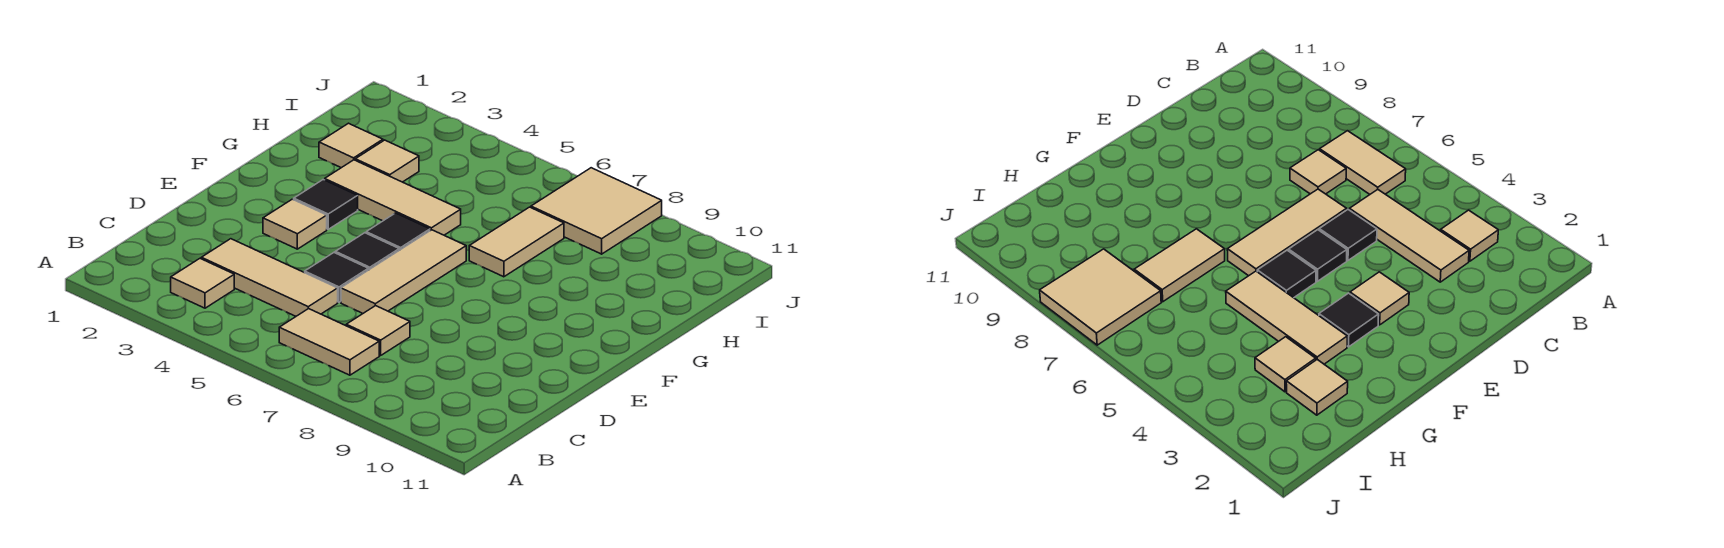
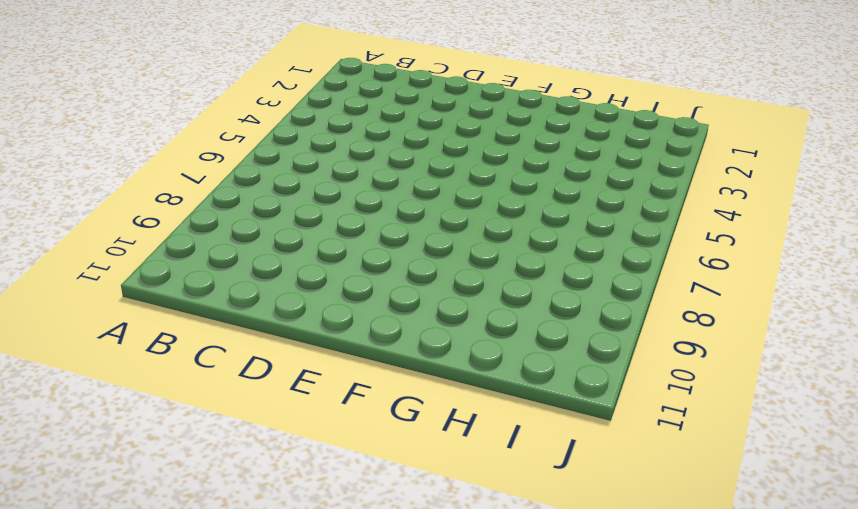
none -> tan tile B3 level 1
none -> tan tile B6:B7 level 1
none -> tan tile C3:C5 level 1

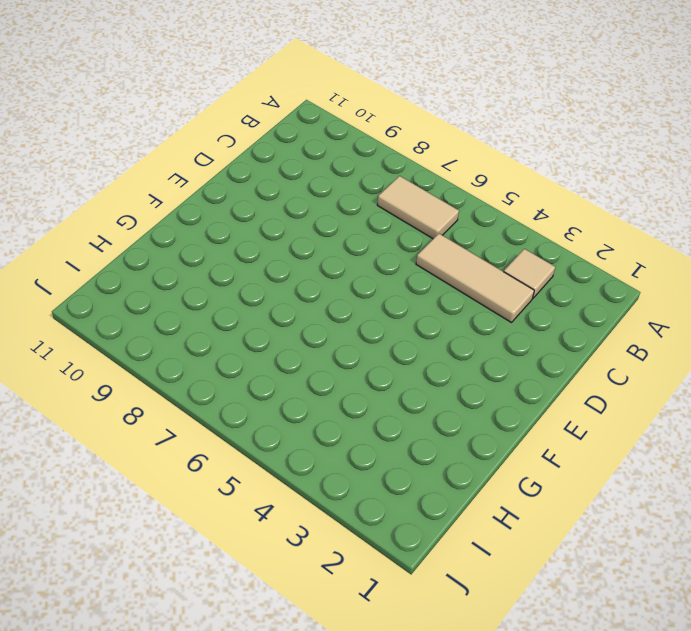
none -> tan tile C7 level 1
none -> black tile D5 level 1
none -> tan tile D6:F6 level 1

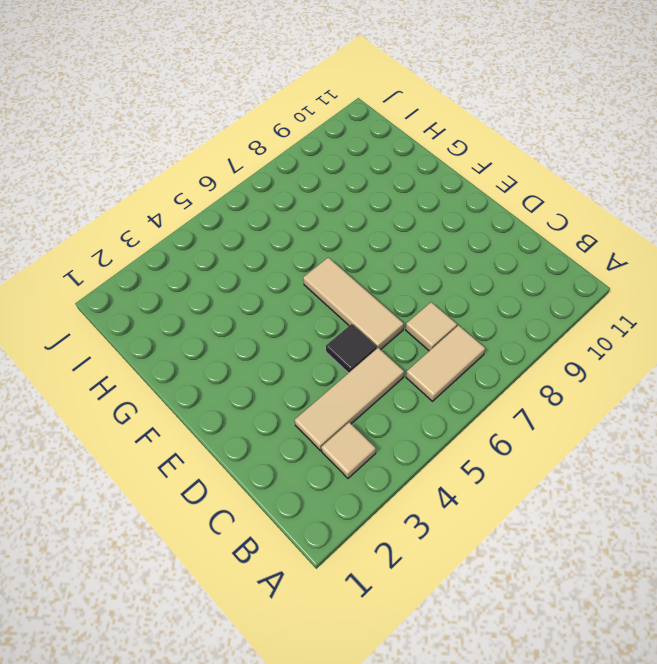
none -> tan tile E3 level 1
none -> black tile E5 level 1
none -> black tile F3 level 1

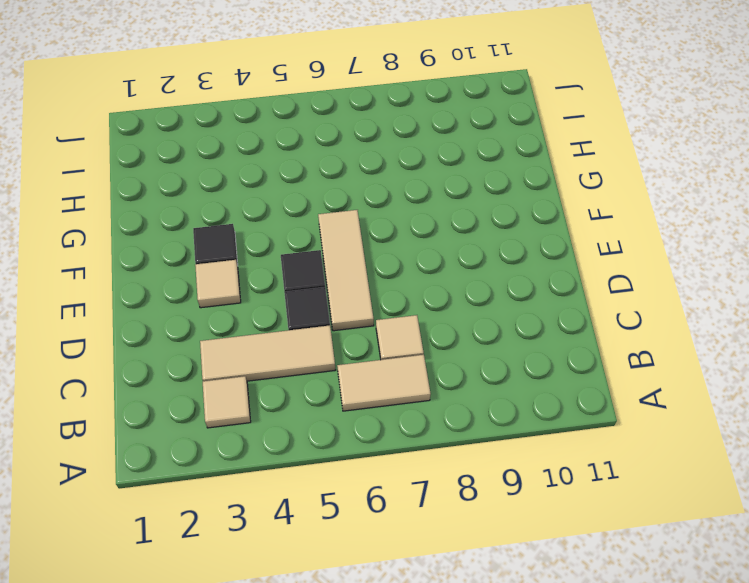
none -> black tile F5 level 1
none -> tan tile G3:G5 level 1
none -> tan tile G7:H7 level 1

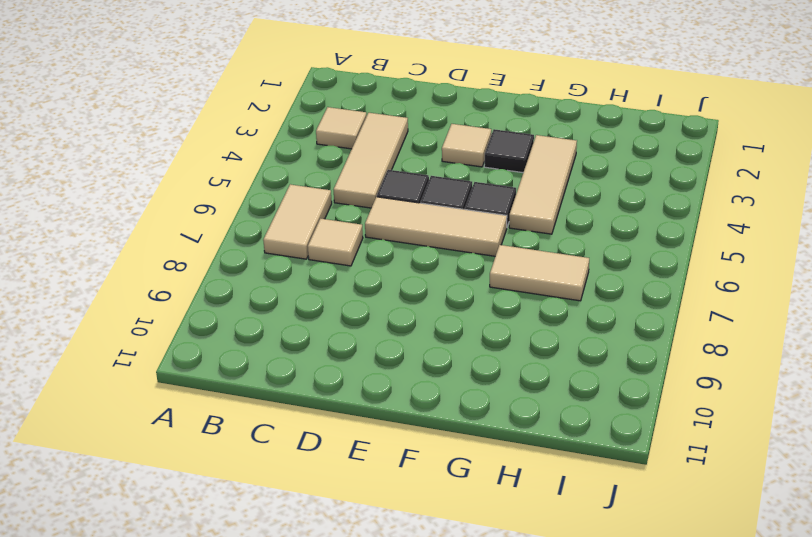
none -> tan tile H2 level 1
none -> tan tile H3 level 1
none -> tan tile I7:J8 level 1

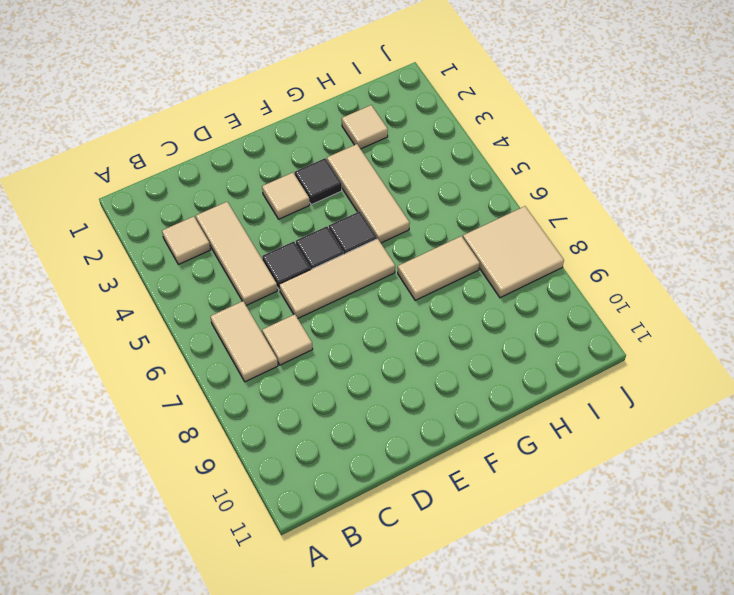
none -> tan tile H3 level 1

